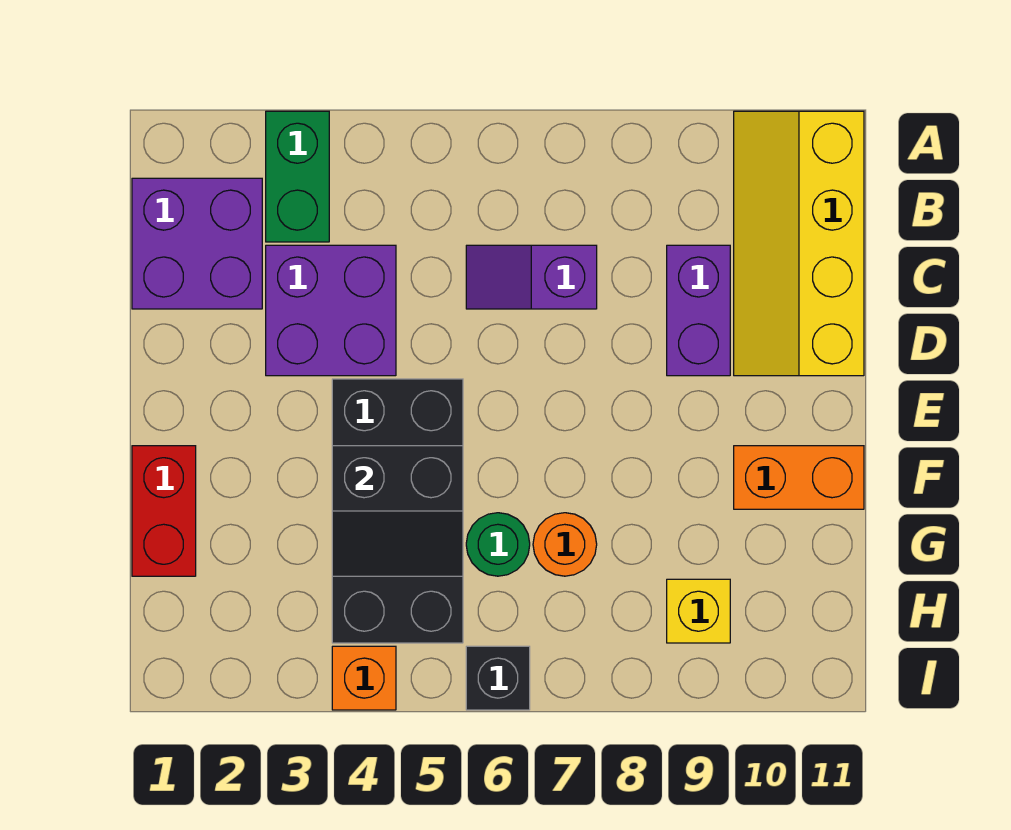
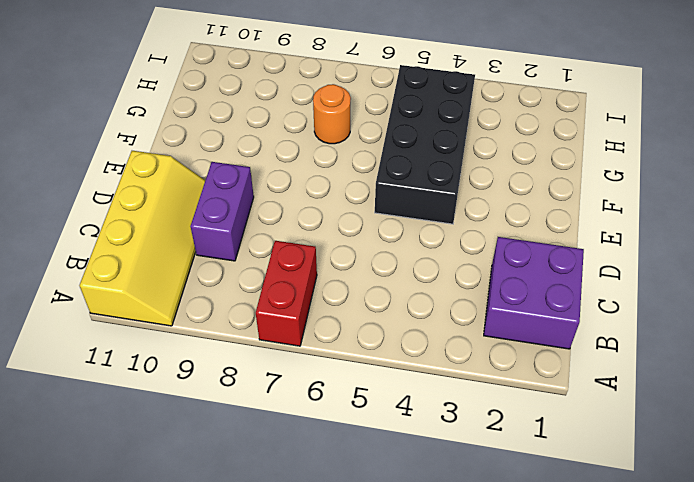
red brick A7:B7 level 1 -> red brick F1:G1 level 1
none -> green brick A3:B3 level 1
none -> purple brick C3:D4 level 1
none -> purple slope C6:C7 level 1 top 7

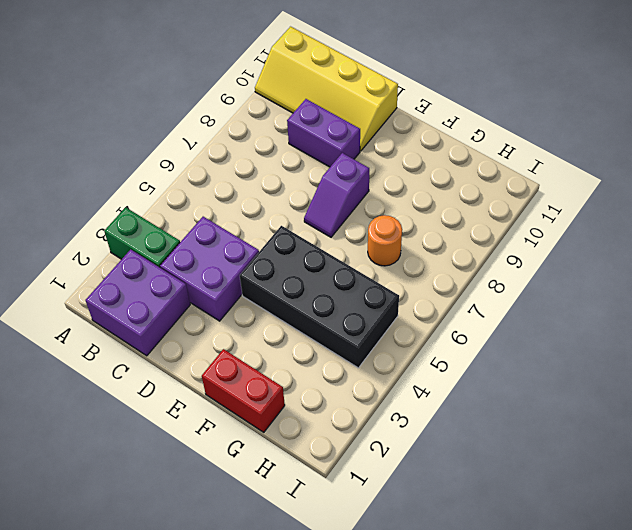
purple slope E7:E8 level 1 top 8 -> purple slope C6:C7 level 1 top 7
none -> orange brick F10:F11 level 1
none -> green round brick G6 level 1
none -> yellow brick H9 level 1

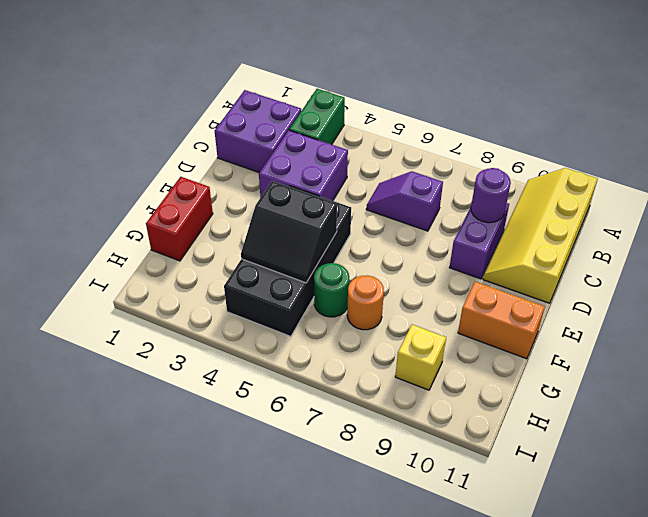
purple round brick C9 level 2 -> none
none -> orange brick I4 level 1
none -> black brick I6 level 1

